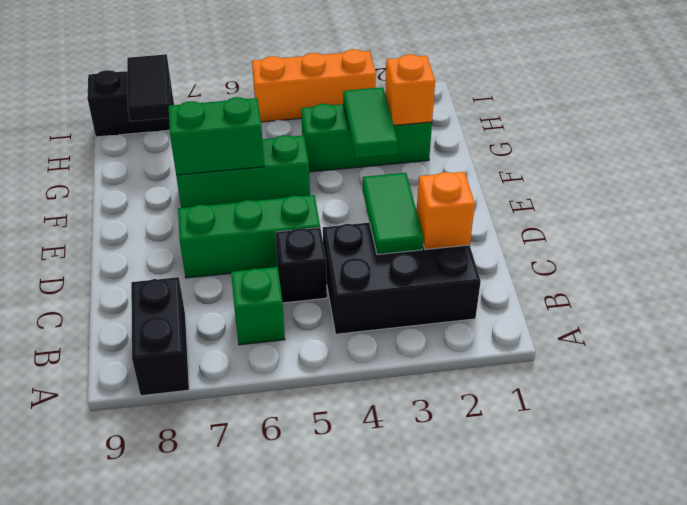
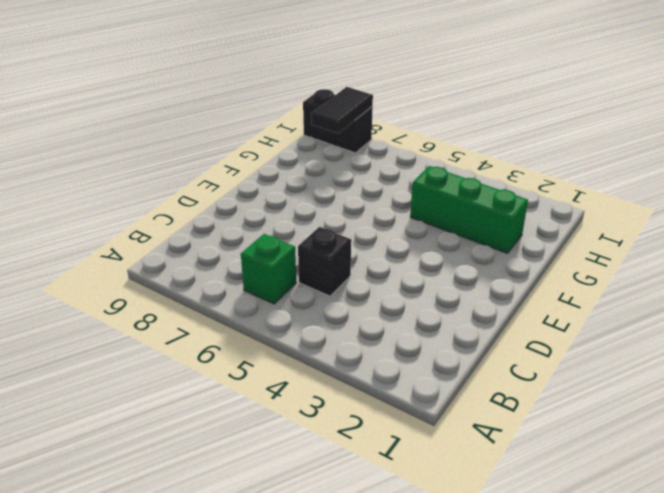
none -> black brick A8:B8 level 1
none -> black brick B2:C4 level 1
none -> green brick D5:D7 level 1

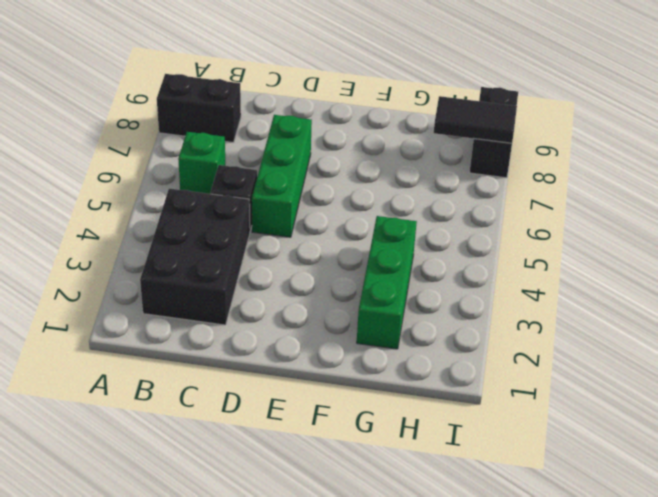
none -> green brick F5:F7 level 1
none -> orange brick I3:I5 level 1
none -> orange brick C2 level 2

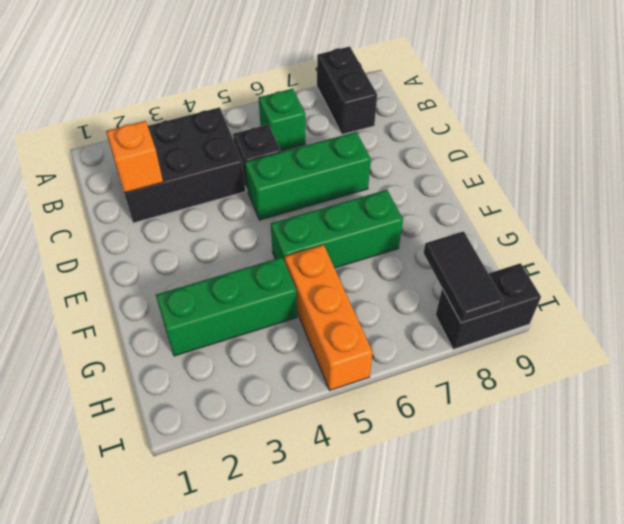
orange brick G5:I5 level 1 -> orange brick I3:I5 level 1
none -> green tile C3:D3 level 2
none -> green tile F3:G3 level 2
none -> green brick F6:F7 level 2

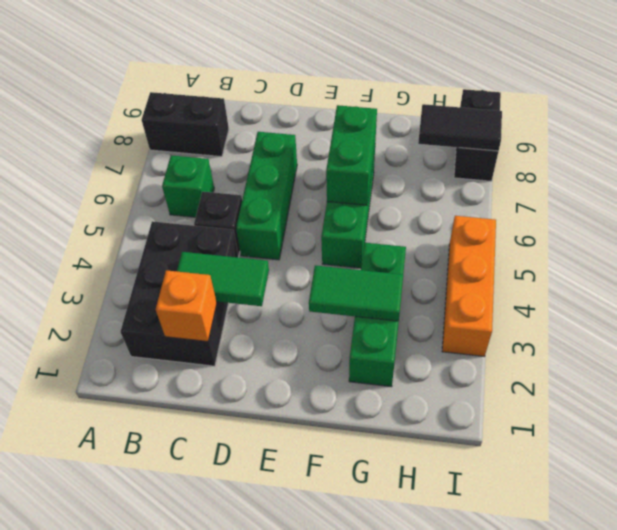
none -> orange brick G2 level 2

